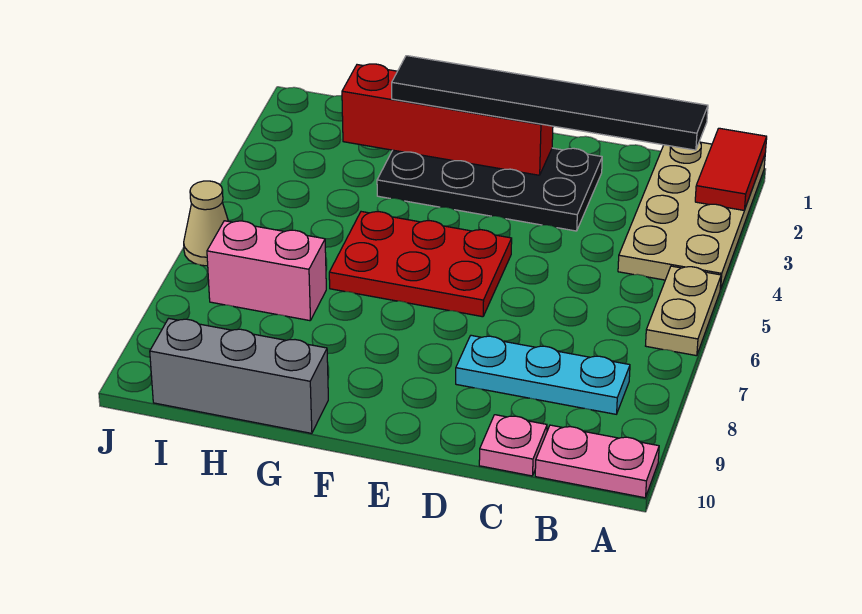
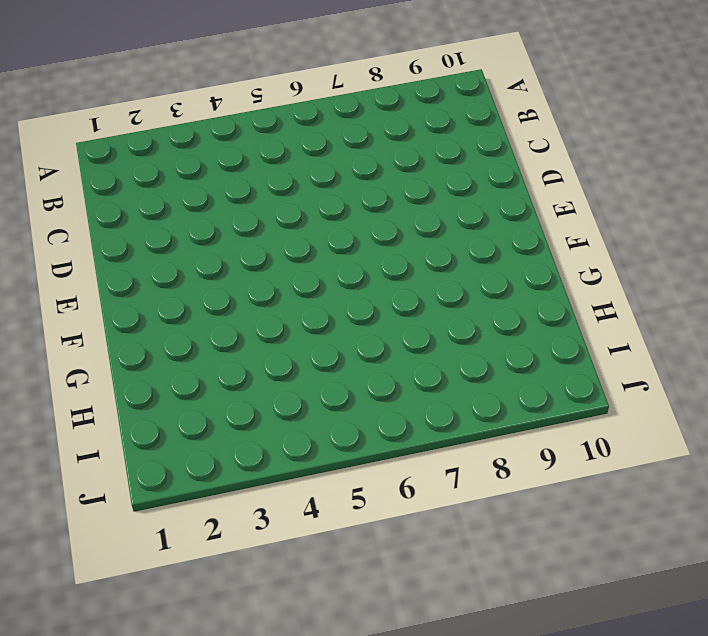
none -> tan plate A1:B4 level 1
none -> tan plate A5:A6 level 1
none -> pink plate A10:B10 level 1

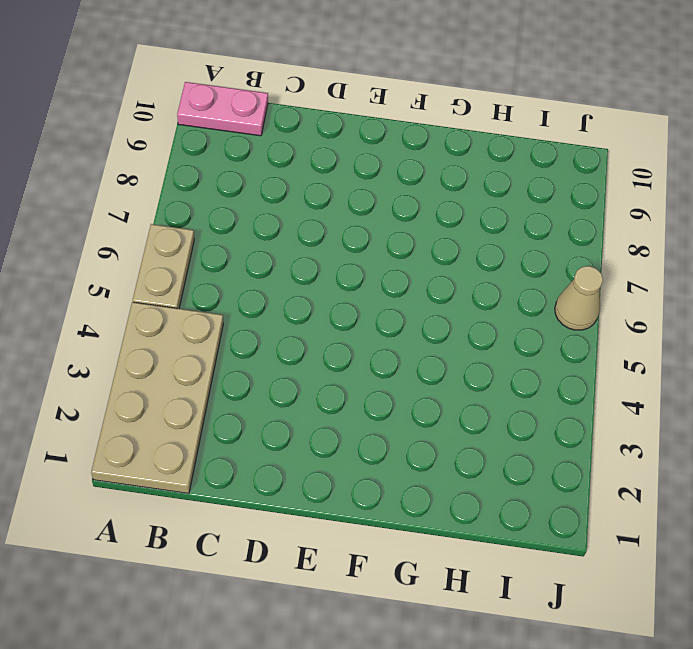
none -> cyan plate B8:D8 level 1
none -> pink plate C10 level 1
none -> black plate D2:G3 level 1

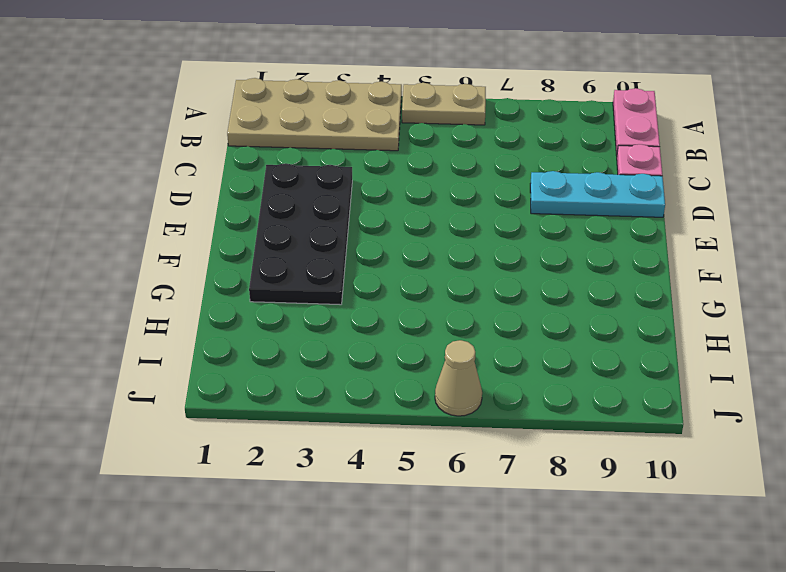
cyan plate D8:D10 level 1 -> cyan plate B8:D8 level 1
none -> red plate E5:G6 level 1
none -> grey brick G10:I10 level 1
none -> pink brick H7:I7 level 1

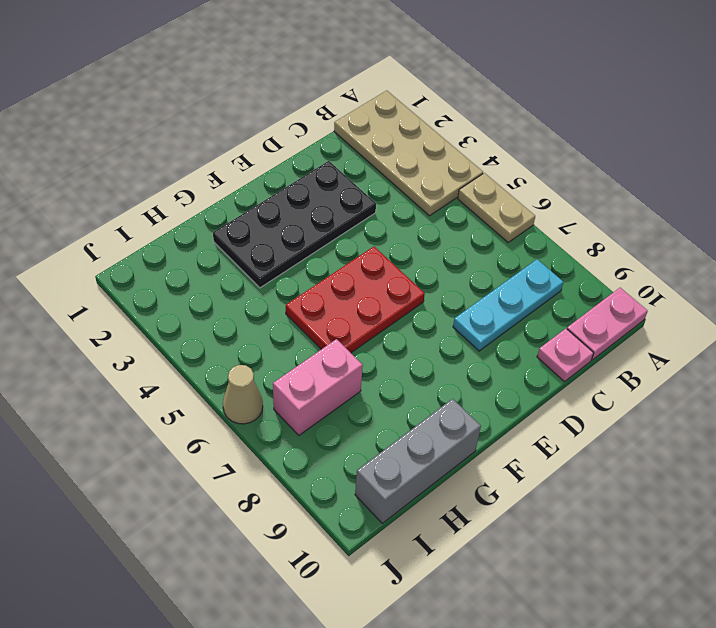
none -> red tile A1:A2 level 2
none -> red brick E2:H2 level 2
none -> black tile B2:G2 level 3

